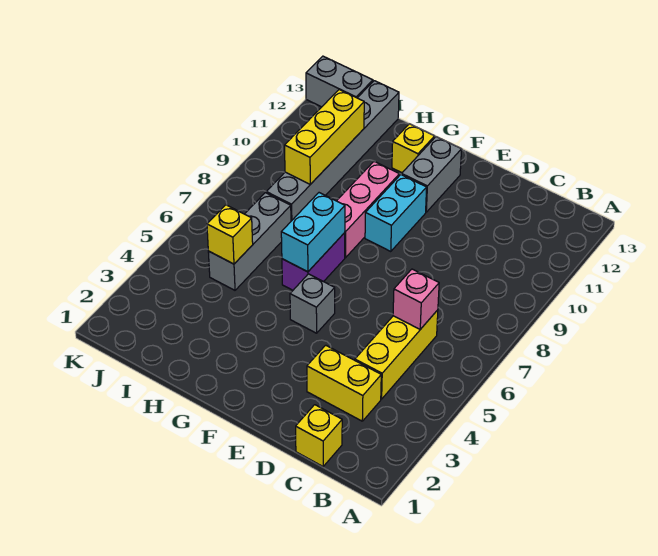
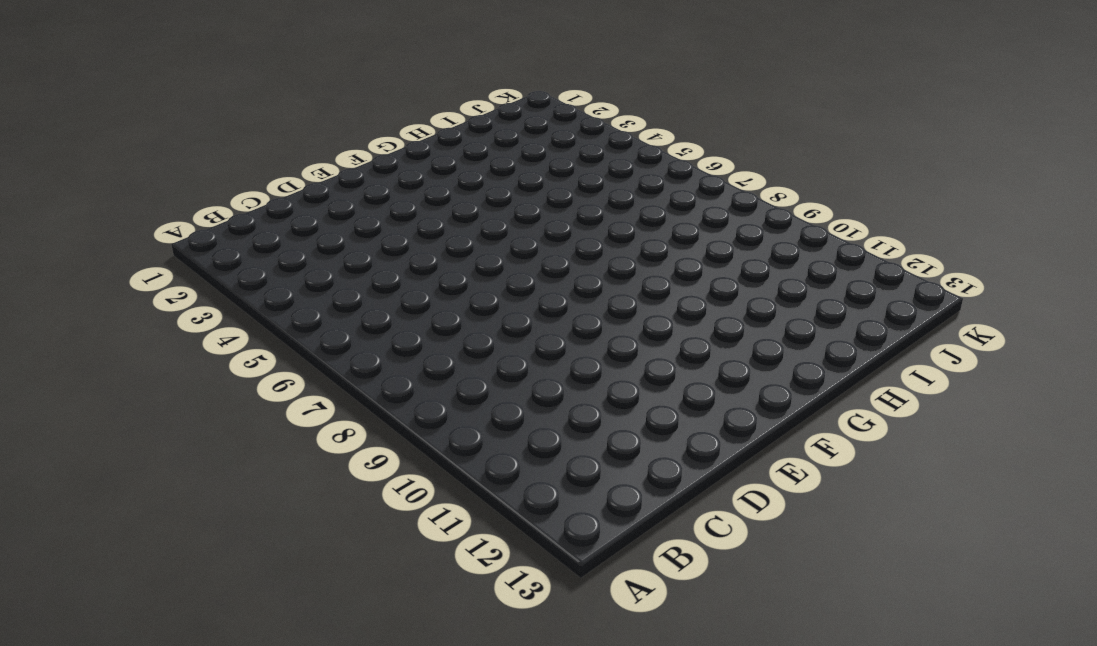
none -> yellow brick C1 level 1
none -> yellow brick C3:D3 level 1
none -> yellow brick C4:C6 level 1

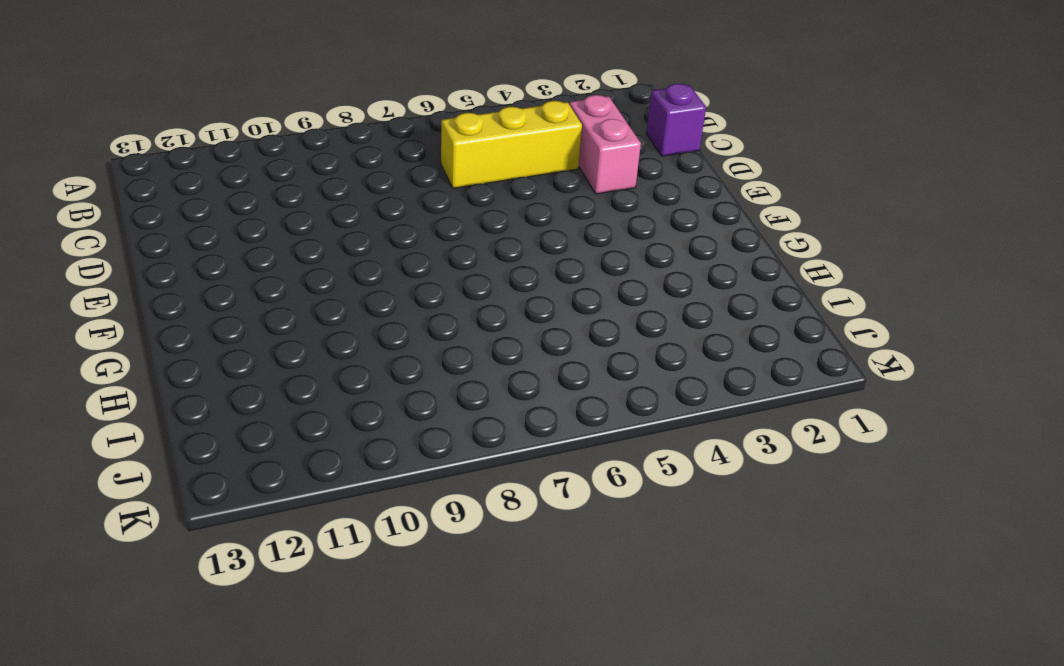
purple brick C1 level 1 -> yellow brick C1 level 1
pink brick C3:D3 level 1 -> yellow brick C3:D3 level 1
none -> grey brick F5 level 1
none -> cyan brick F9:F10 level 1
none -> grey brick F11:F12 level 1

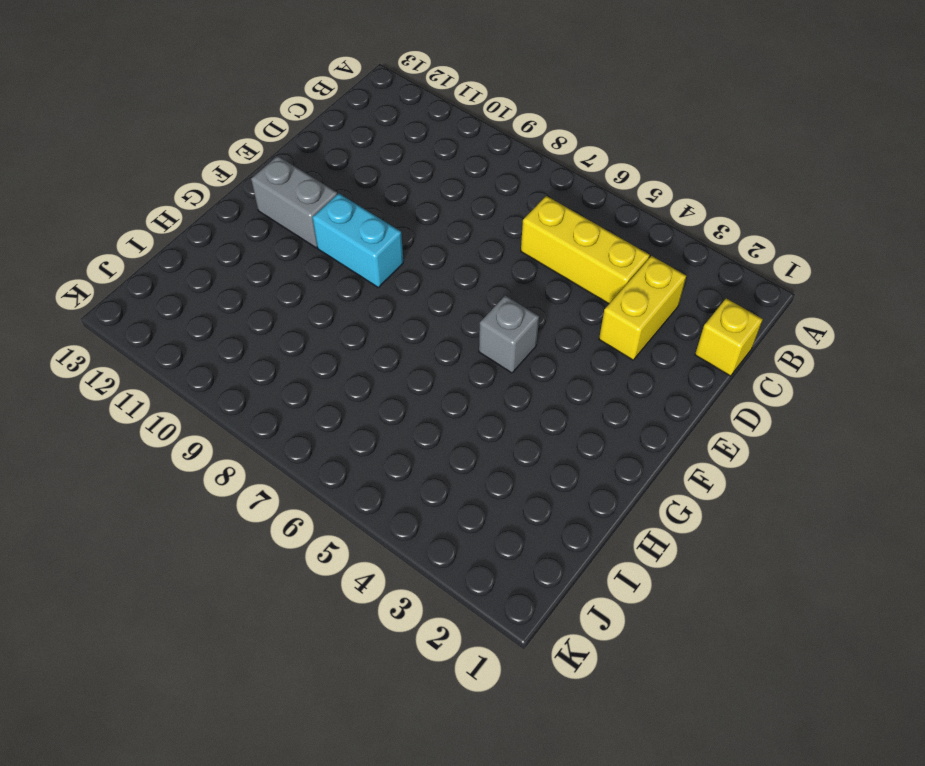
none -> purple brick G6:G7 level 1
none -> pink brick G8:G10 level 1
none -> yellow brick G12 level 1

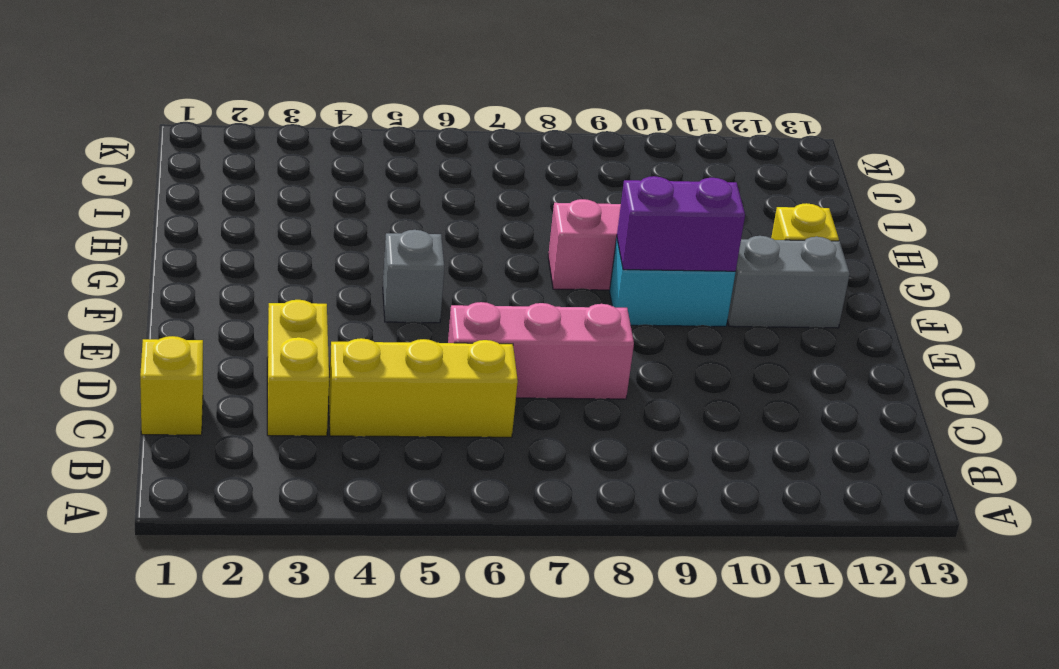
pink brick D6:D8 level 1 -> none
purple brick F9:F10 level 2 -> purple brick G6:G7 level 1
none -> grey brick I5:I7 level 1
none -> grey brick I8:I13 level 1
none -> grey brick J13:K13 level 1

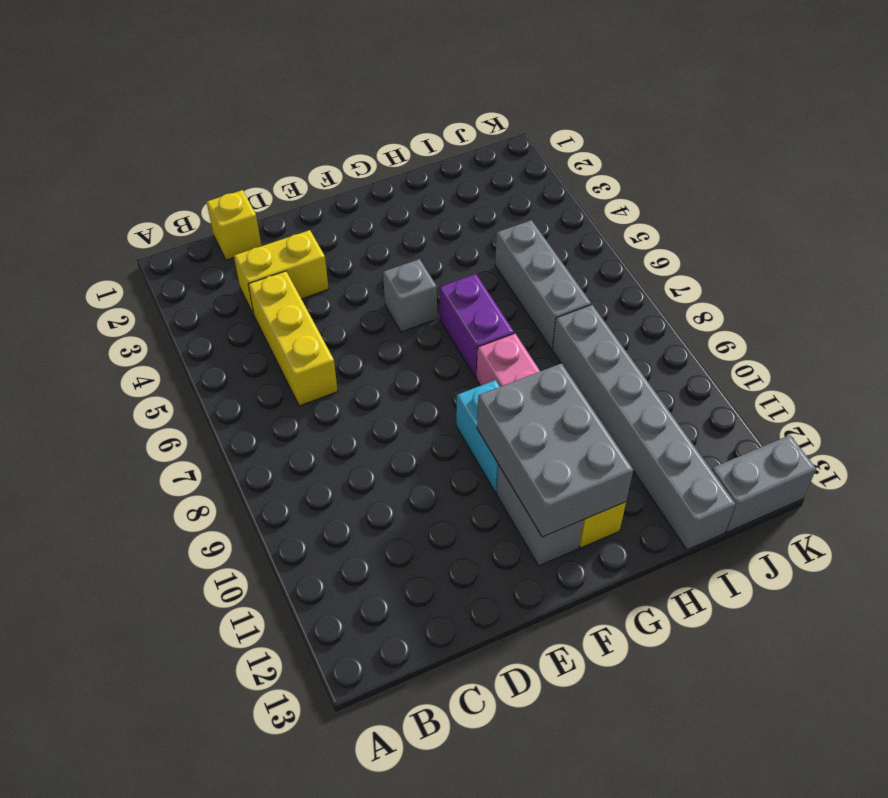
grey brick F10:G12 level 2 -> none
none -> pink brick C6 level 2
none -> cyan brick G6:G7 level 2
none -> yellow brick I5 level 2

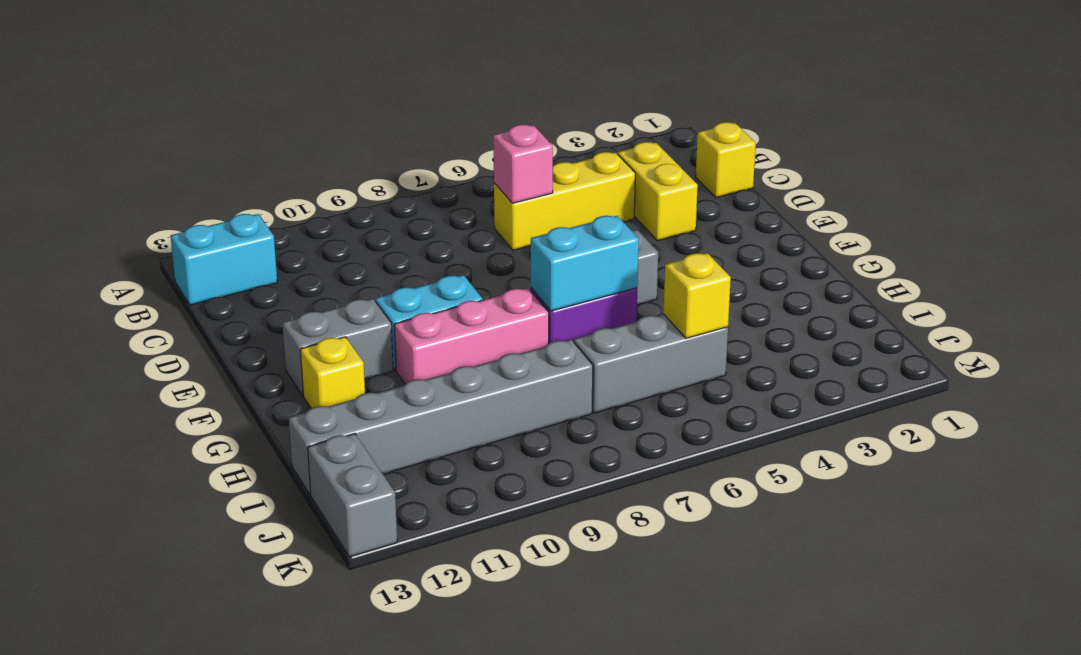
cyan brick B12:B13 level 1 -> none
none -> yellow brick I9:I11 level 2

